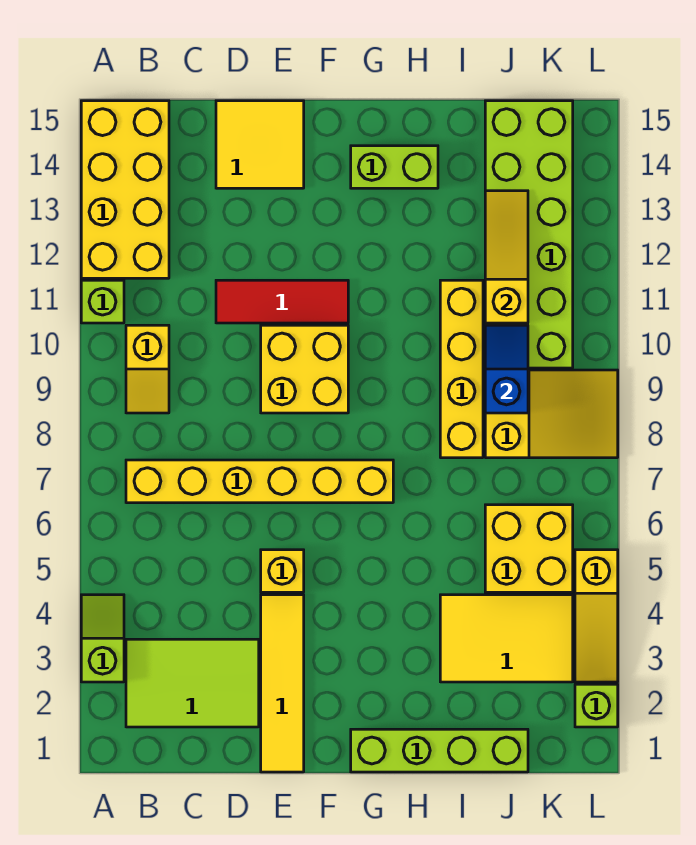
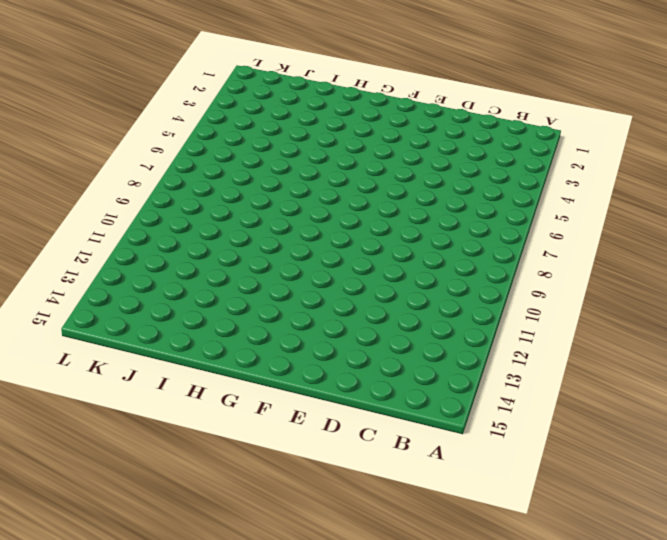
none -> lime slope A3:A4 level 1 top 3
none -> lime brick A11 level 1
none -> yellow brick A12:B15 level 1

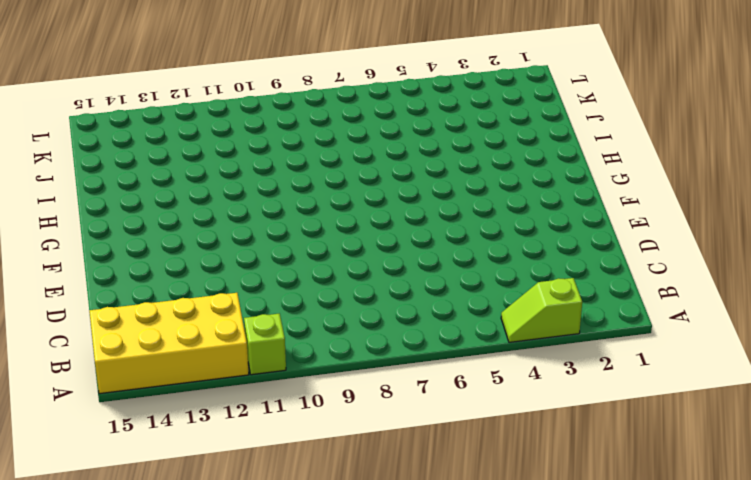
none -> lime tile B2:D3 level 1
none -> yellow brick B7:G7 level 1
none -> yellow slope B9:B10 level 1 top 10

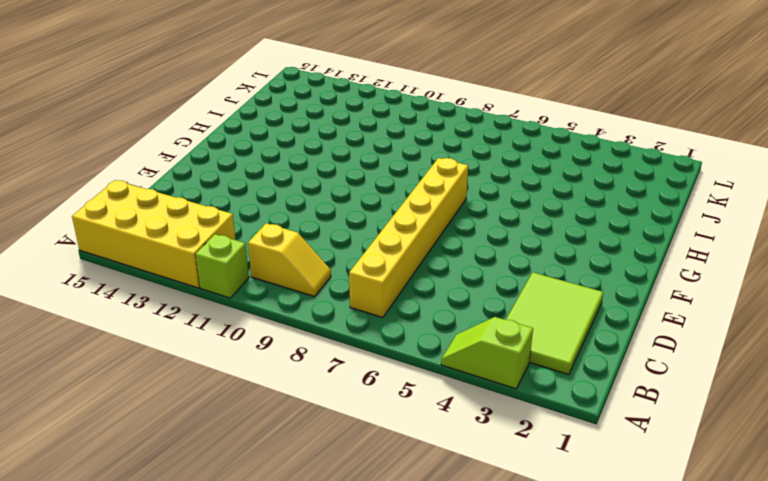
none -> red tile D11:F11 level 1
none -> yellow tile D14:E15 level 1
none -> yellow tile E1:E4 level 1

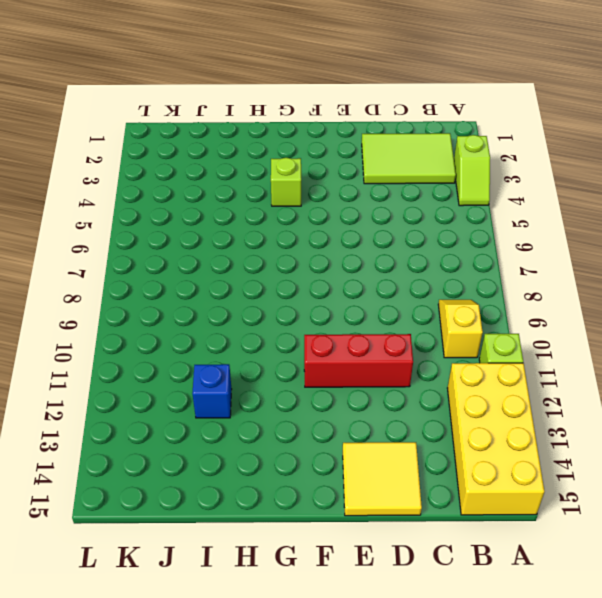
red brick D11:F11 level 1 -> red tile D11:F11 level 1
lime brick G4 level 1 -> lime brick L2 level 1
blue brick I12 level 1 -> none
none -> yellow brick B7:G7 level 1
none -> yellow tile E1:E4 level 1
none -> yellow brick E5 level 1

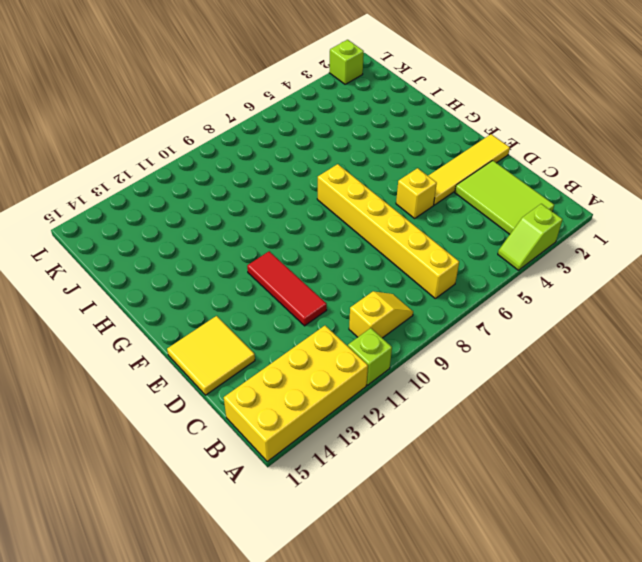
none -> yellow brick E9:F10 level 1
none -> lime brick G1:J1 level 1
none -> lime brick G14:H14 level 1

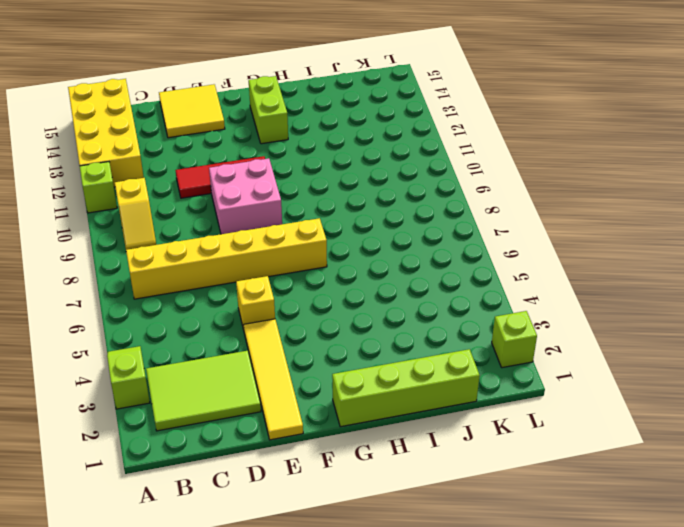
pink brick E9:F10 level 1 -> yellow brick E9:F10 level 1
lime brick G13:G14 level 1 -> lime brick G14:H14 level 1
none -> yellow tile I3:K4 level 1
none -> yellow brick I8:I11 level 1
none -> yellow brick J5:K6 level 1

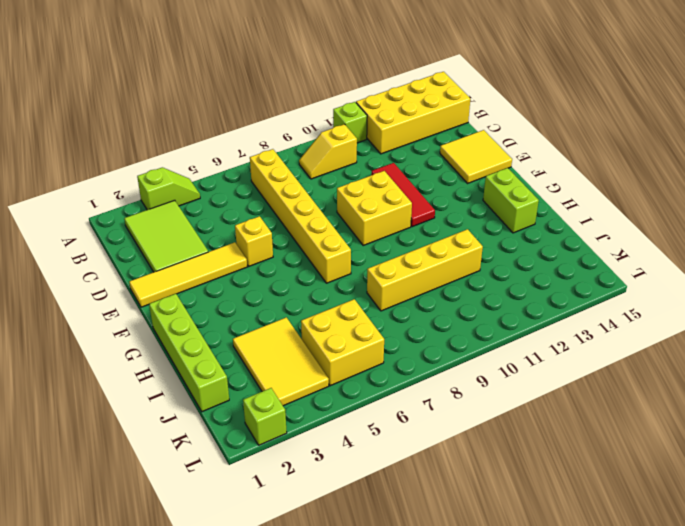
none -> yellow slope J8:L9 level 1 top J
none -> lime brick J10:K15 level 1
none -> yellow slope L3:L5 level 1 top 5

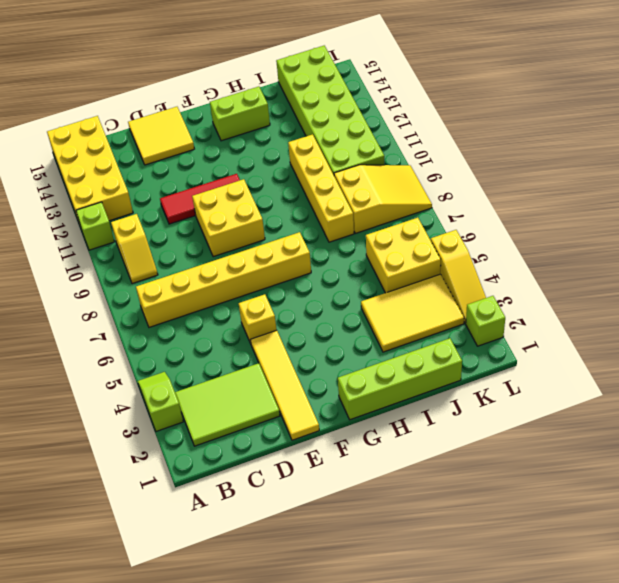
none -> blue slope J9:J10 level 2 top 9
none -> yellow slope J11:J13 level 2 top 11

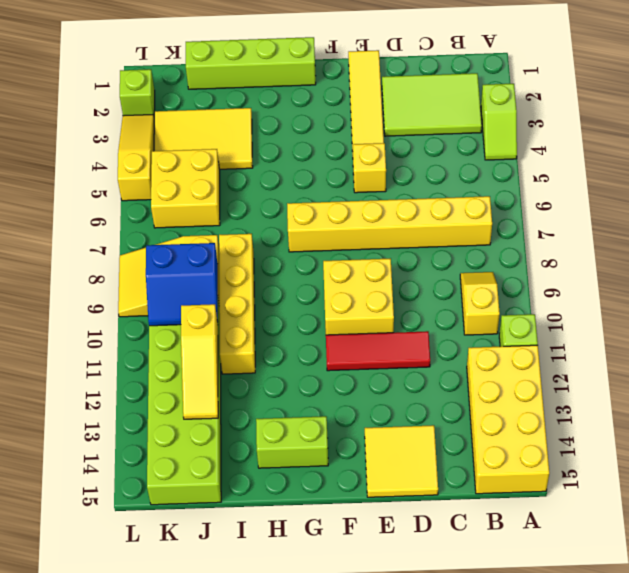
blue slope J9:K10 level 2 top 9 -> blue slope J9:J10 level 2 top 9

